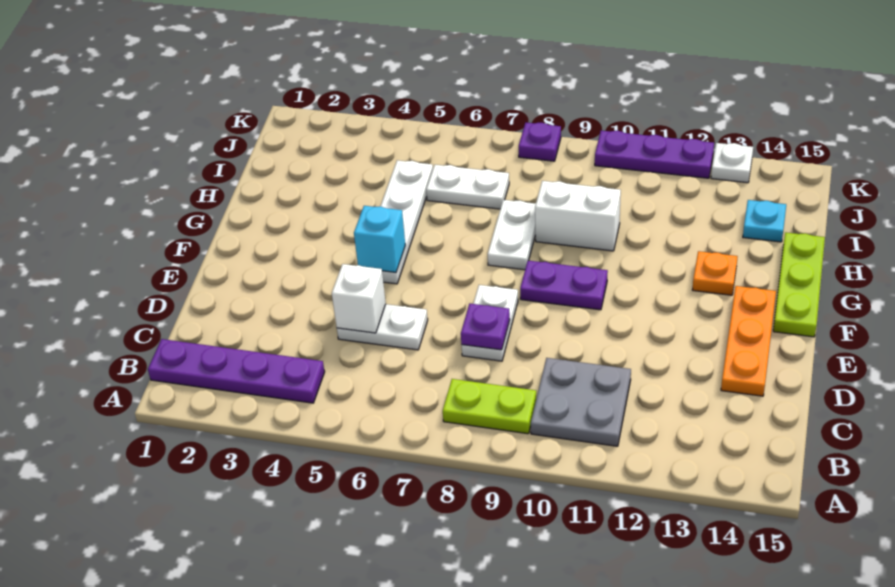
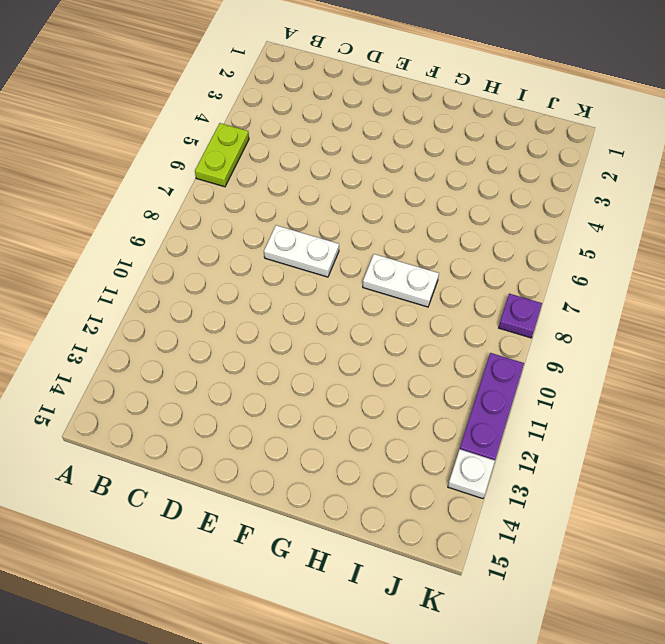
lime plate A5:A6 level 1 -> lime plate B8:B9 level 1
none -> purple plate B1:B4 level 1
none -> grey plate B10:C11 level 1
none -> white plate D5:D6 level 1

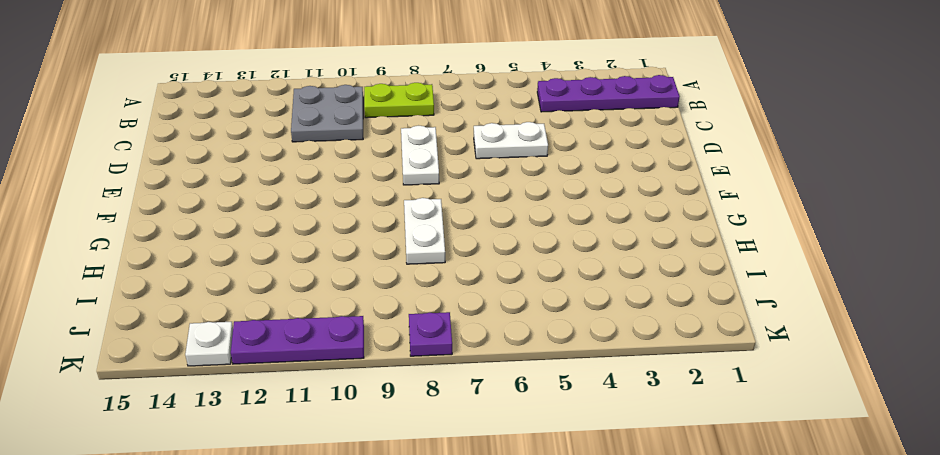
none -> orange plate D14:F14 level 1
none -> white plate F5:I5 level 1
none -> purple plate F9:F10 level 1

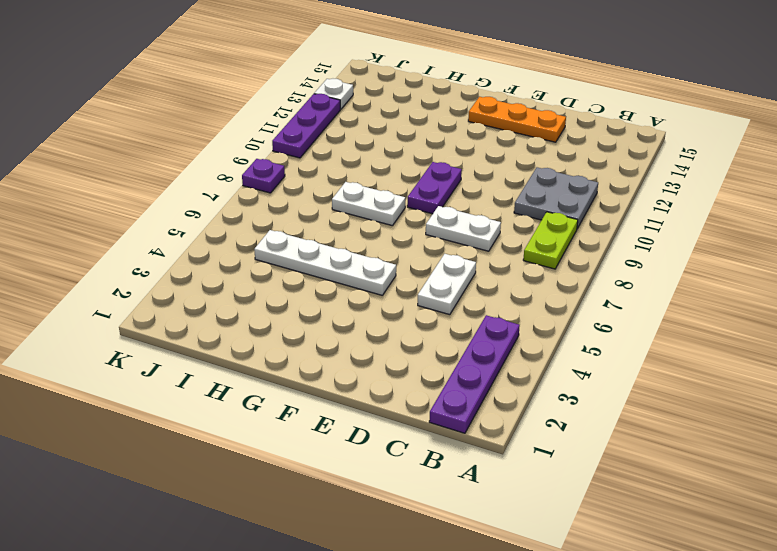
none -> lime plate F15:H15 level 1
none -> orange plate G13 level 1
none -> white brick H9:H10 level 1

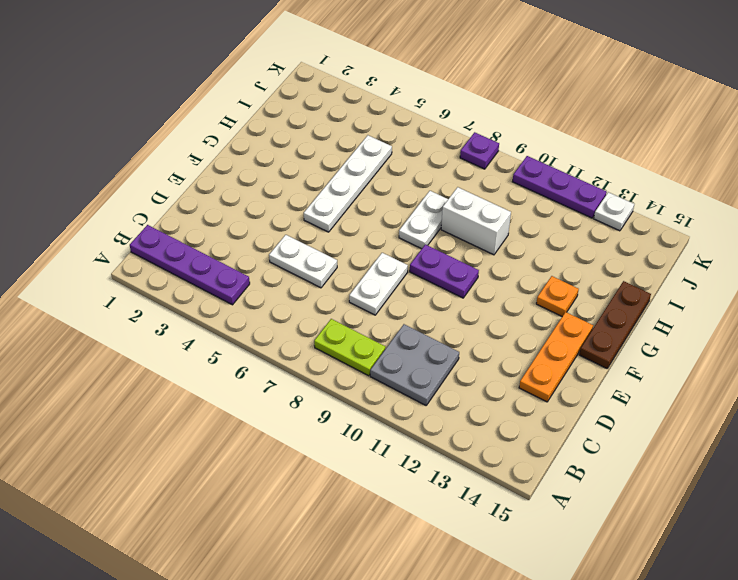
brown plate F15:H15 level 1 -> lime plate F15:H15 level 1
none -> white plate I6:I7 level 1
none -> cyan plate I14 level 1
none -> white brick D5 level 2

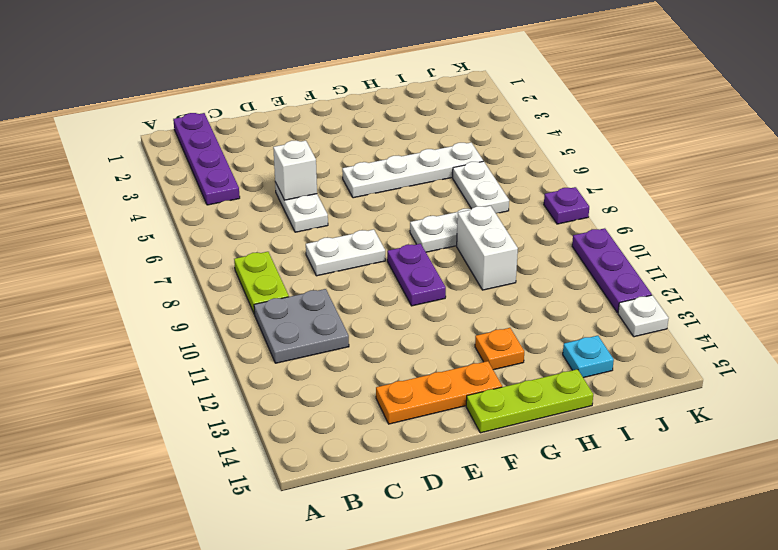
none -> purple plate D8 level 2
none -> cyan brick F5 level 2

